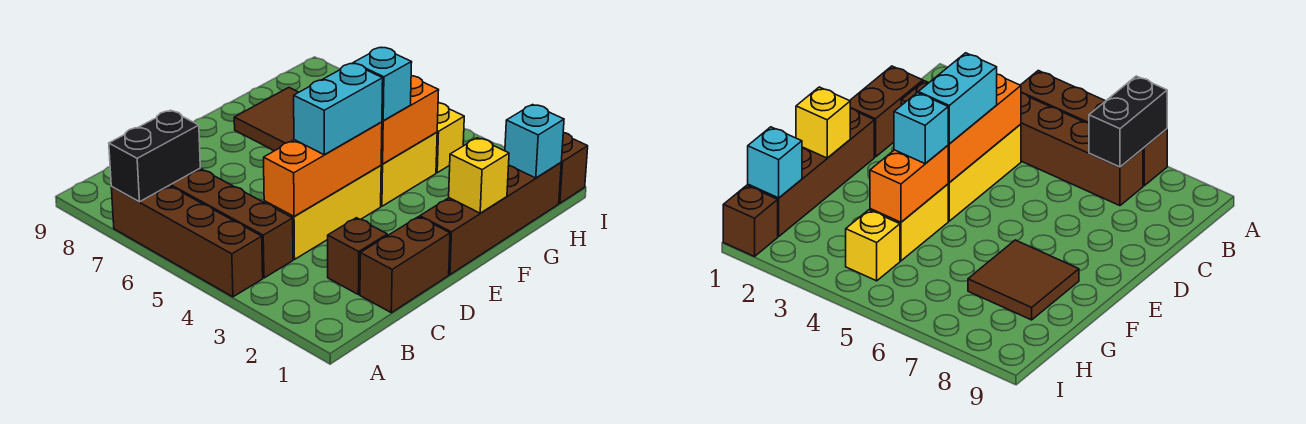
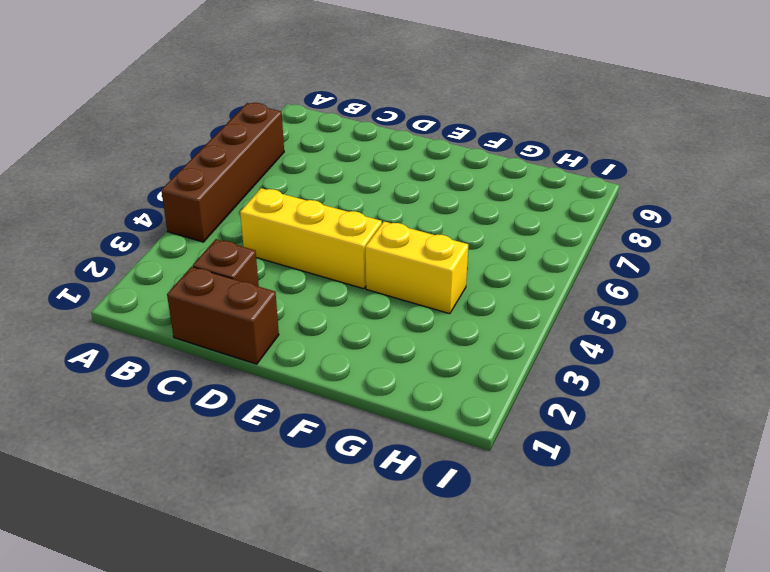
none -> brown brick B4:B7 level 1
none -> brown brick E1:H1 level 1
none -> brown tile F7:G8 level 1

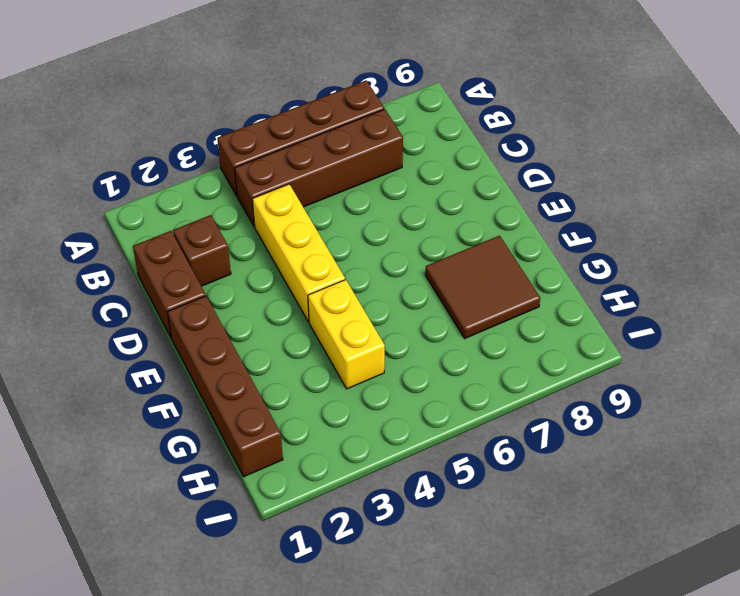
none -> yellow brick H4 level 1
none -> brown brick I1 level 1
none -> black brick A7:B7 level 2

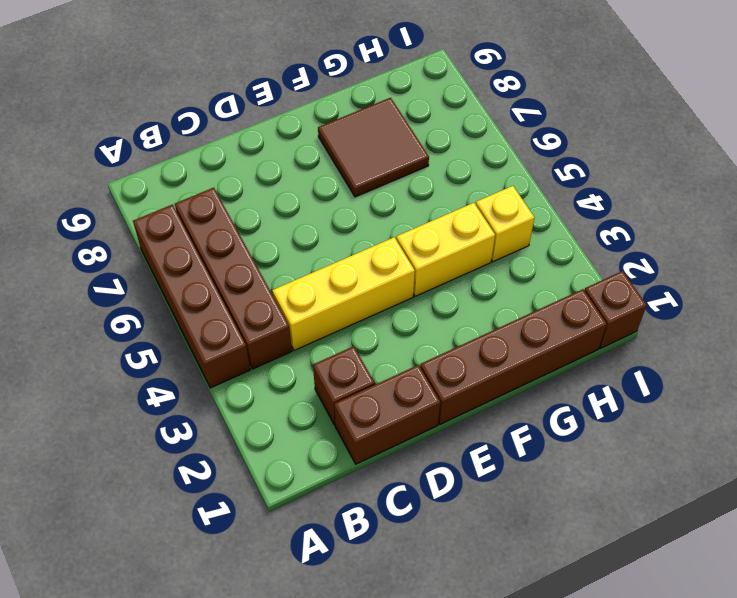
none -> black brick A7:B7 level 2
none -> orange brick C4:E4 level 2
none -> yellow brick F1 level 2

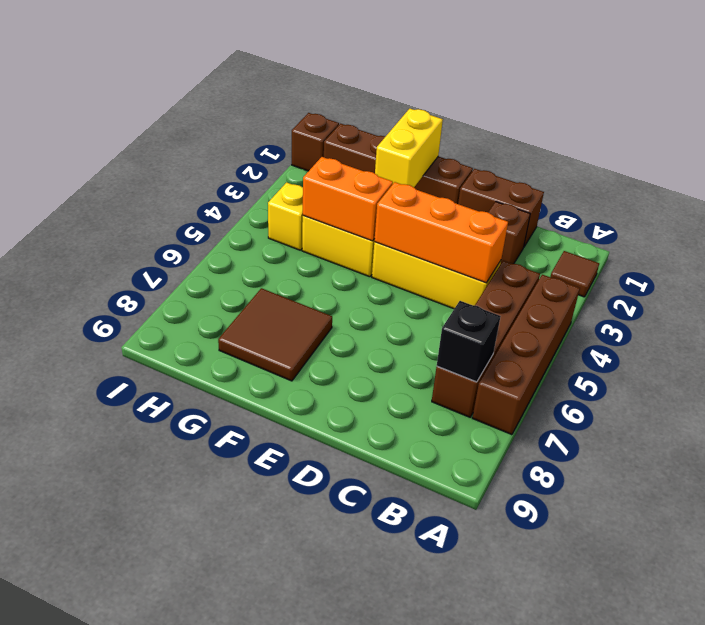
brown tile A2 level 1 -> none
black brick B7 level 2 -> black brick A7:B7 level 2
yellow brick F1:F2 level 2 -> yellow brick F1 level 2
none -> cyan brick H1 level 2
none -> cyan brick D4:E4 level 3
none -> cyan brick F4 level 3

